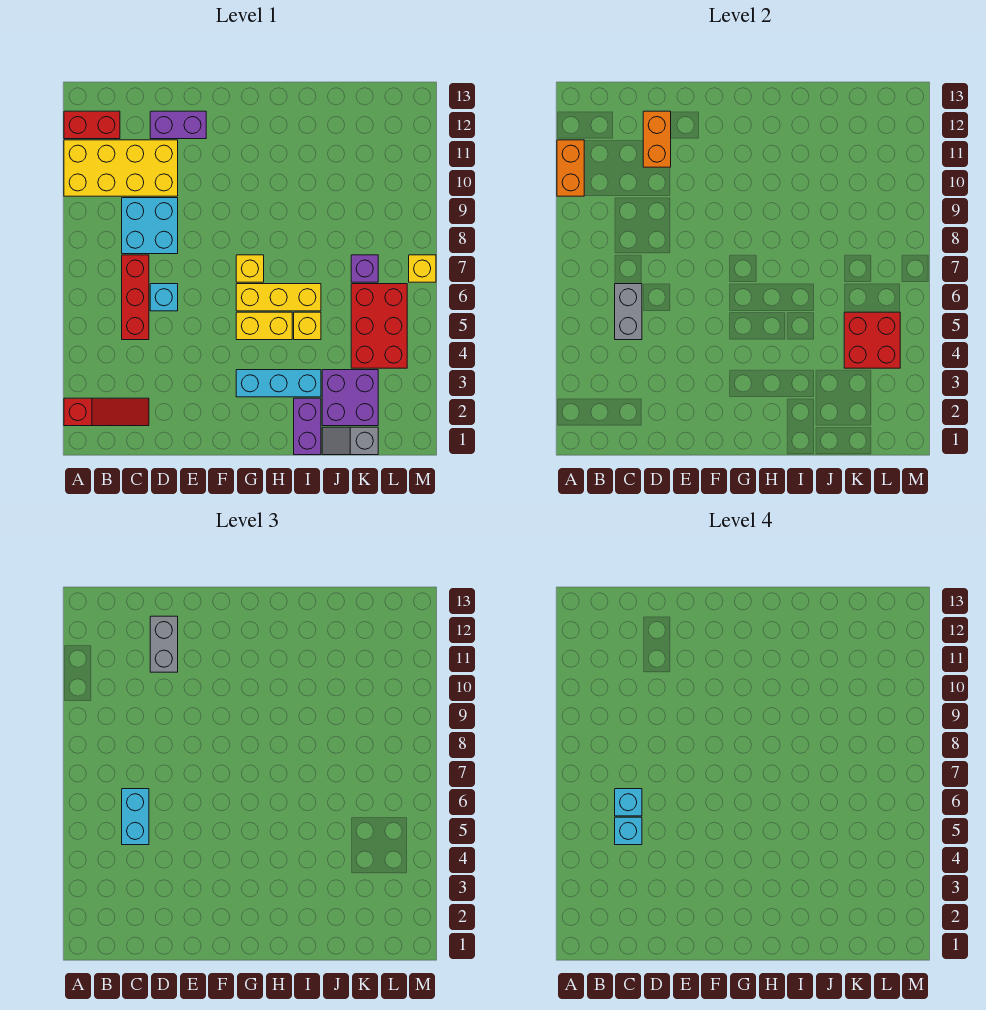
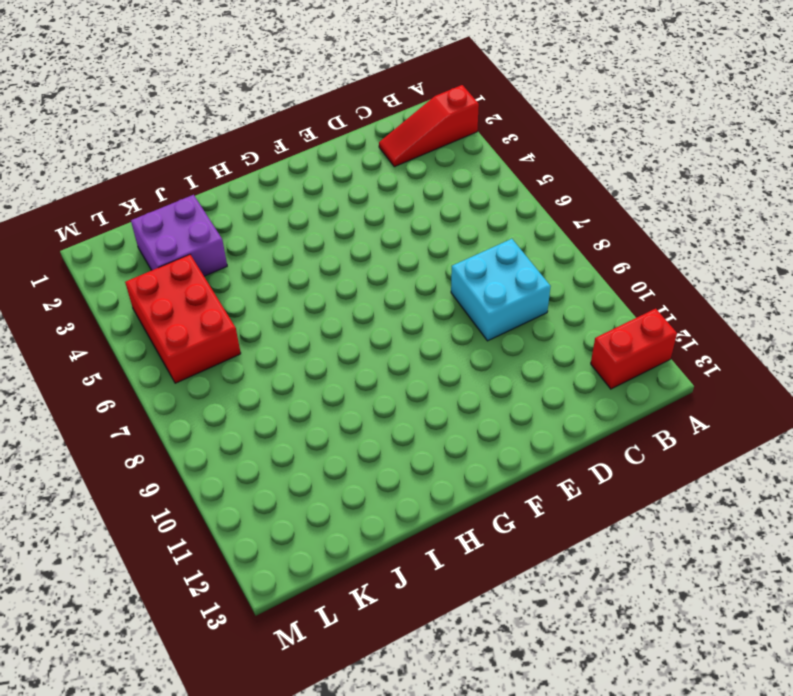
none -> yellow brick A10:D11 level 1
none -> red brick C5:C7 level 1
none -> cyan brick D6 level 1

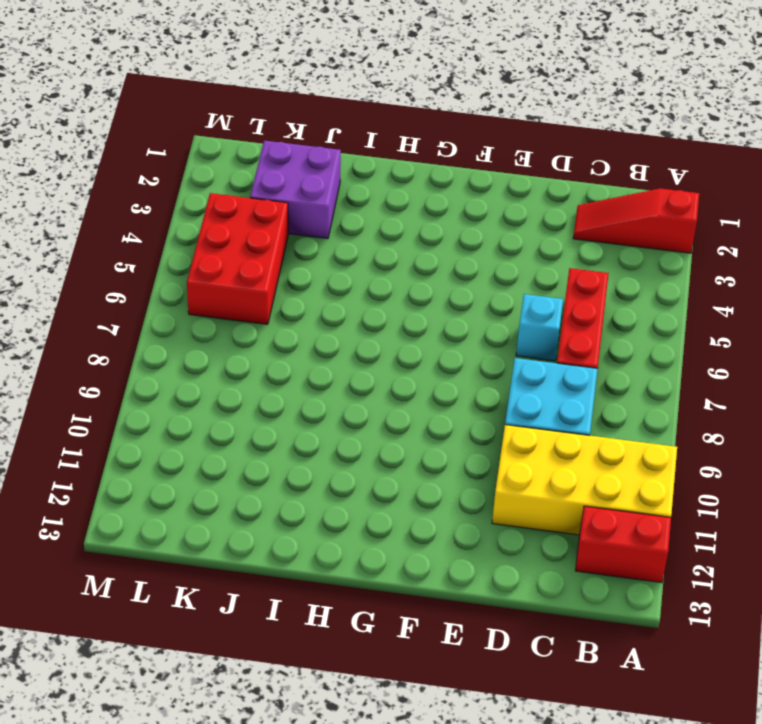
none -> purple brick D12:E12 level 1
none -> cyan brick G3:I3 level 1
none -> yellow brick G5:H5 level 1

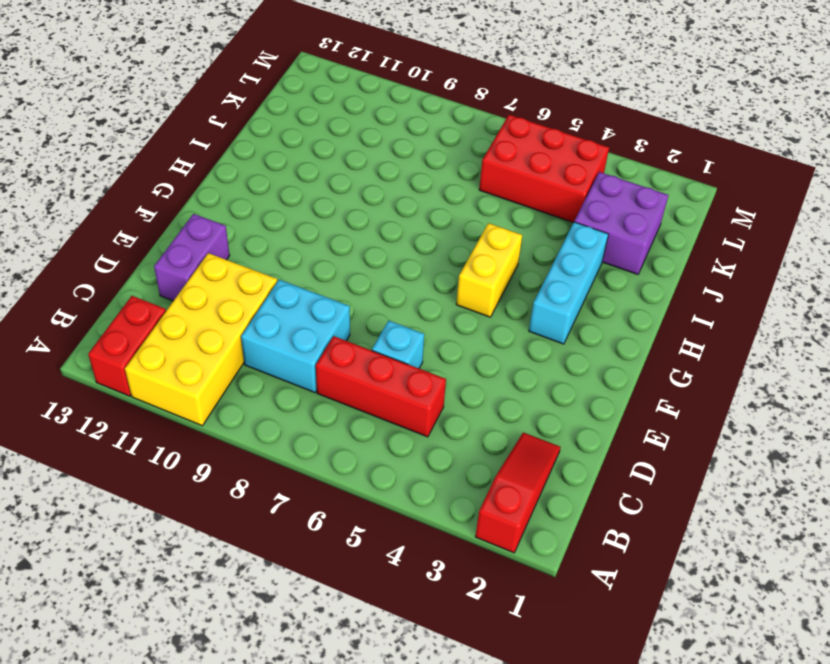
none -> yellow brick G6:I6 level 1
none -> yellow brick G7 level 1
none -> purple brick I1:I2 level 1

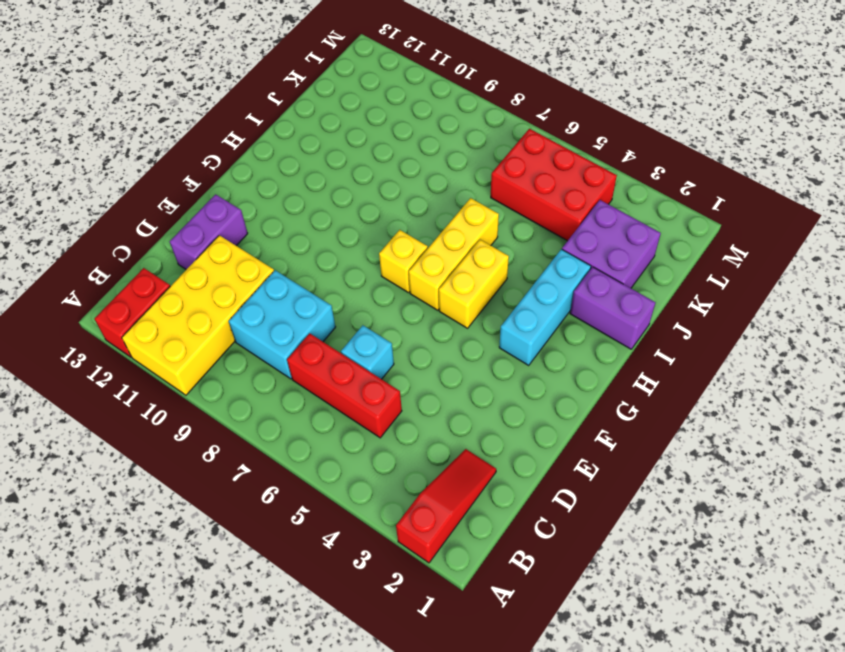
none -> yellow brick I5 level 1
none -> grey slope J1:K1 level 1 top K
none -> purple brick K7 level 1

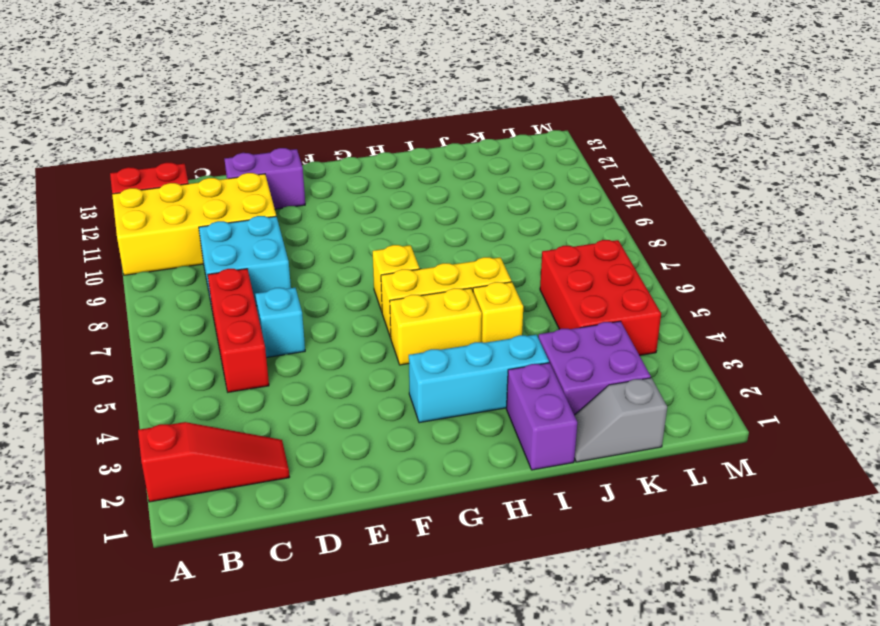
none -> purple brick K7 level 1
none -> yellow brick M7 level 1
none -> orange brick A10:A11 level 2

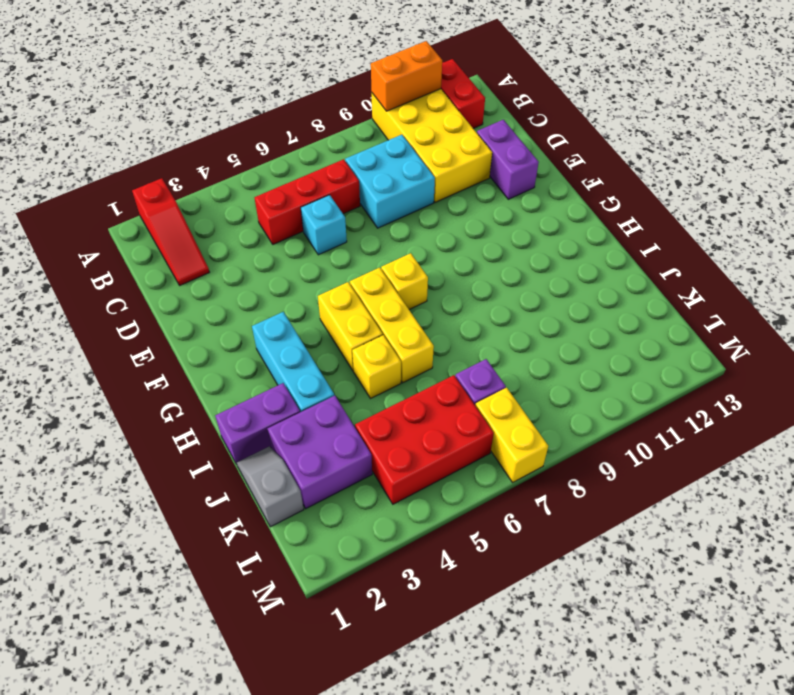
yellow brick L7:M7 level 1 -> yellow brick M7 level 1
none -> grey brick C5:C6 level 2
none -> orange brick D11:D12 level 2
none -> red brick K4:L5 level 2

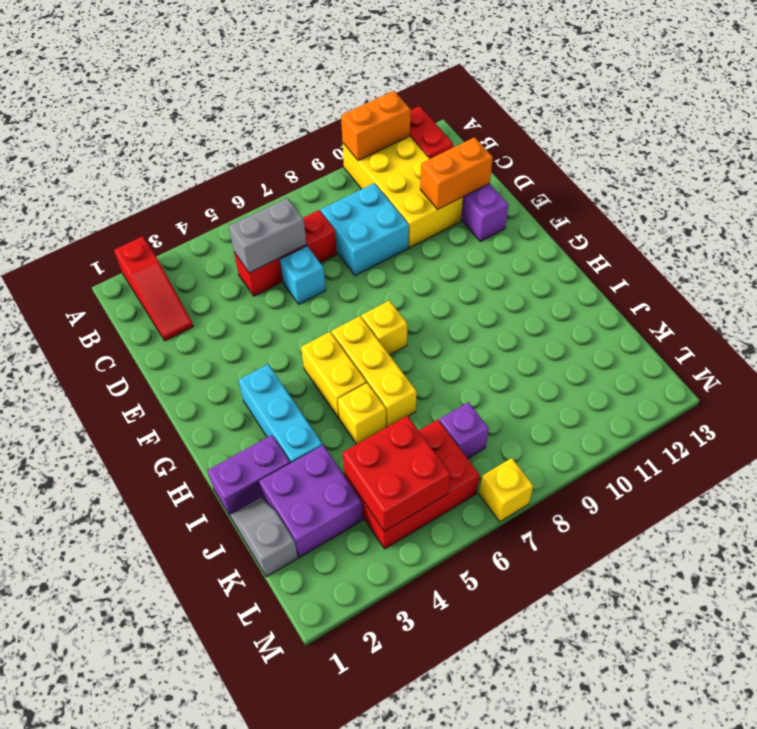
none -> cyan brick C5:C6 level 3
none -> grey brick D11:D12 level 3
none -> cyan brick C5 level 4

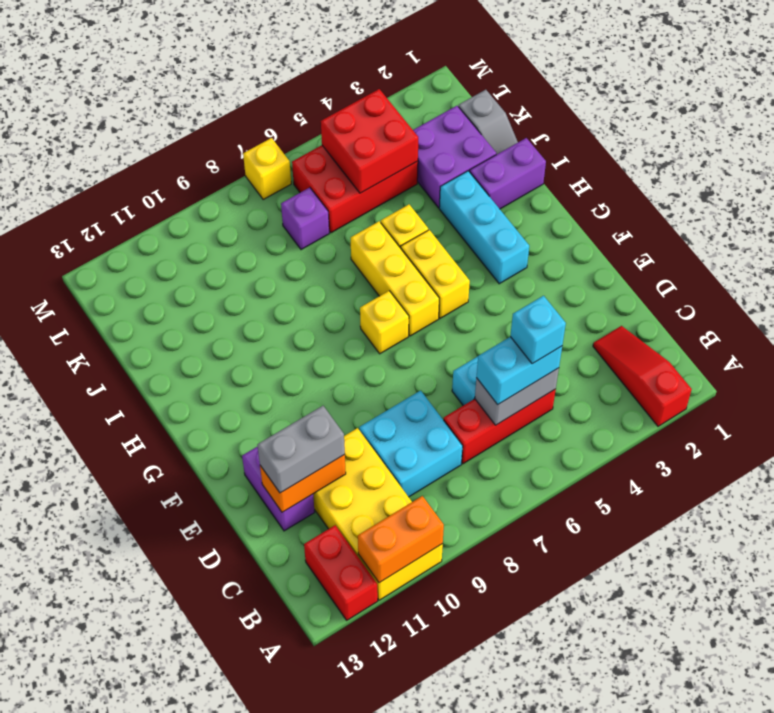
none -> cyan brick C6 level 4

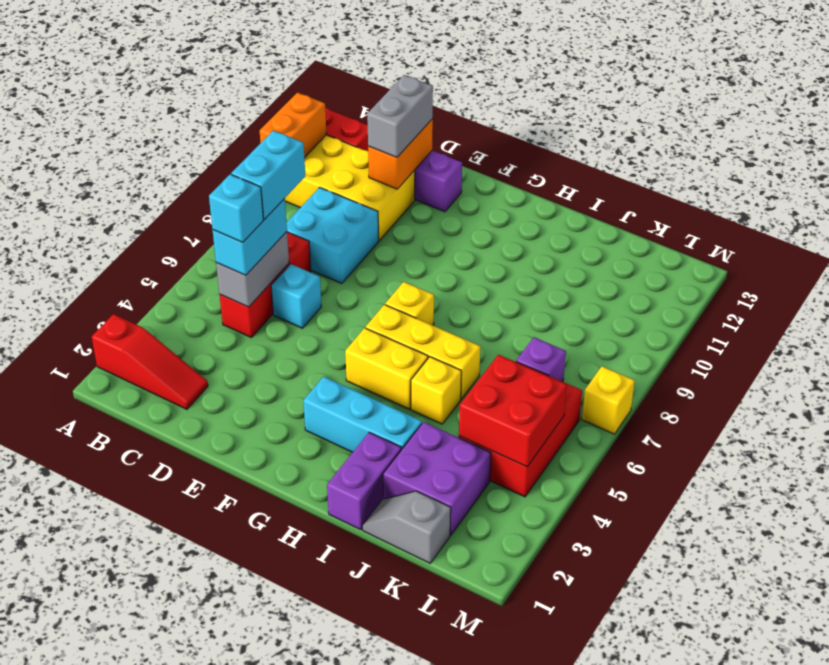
cyan brick C6:C7 level 4 -> cyan brick C6 level 4

